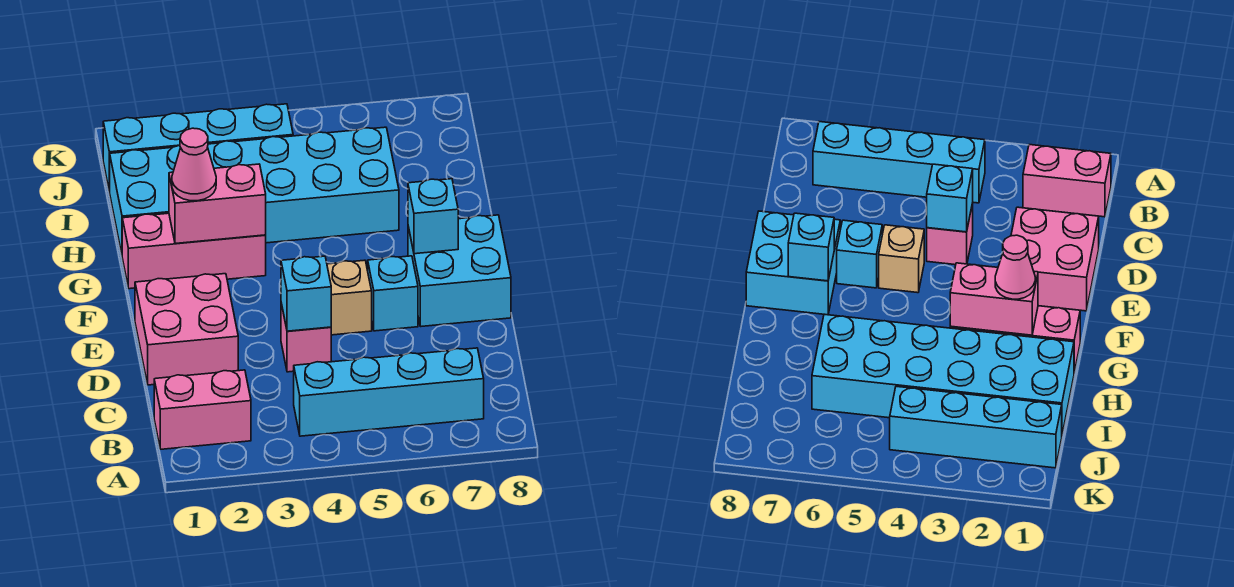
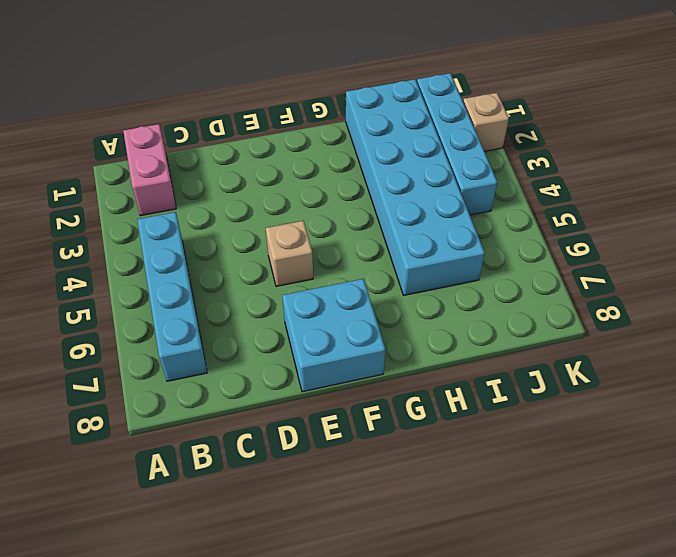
tan brick K2 level 1 -> none
none -> pink brick D1:E2 level 1
none -> pink brick D4 level 1
none -> cyan brick E6 level 1

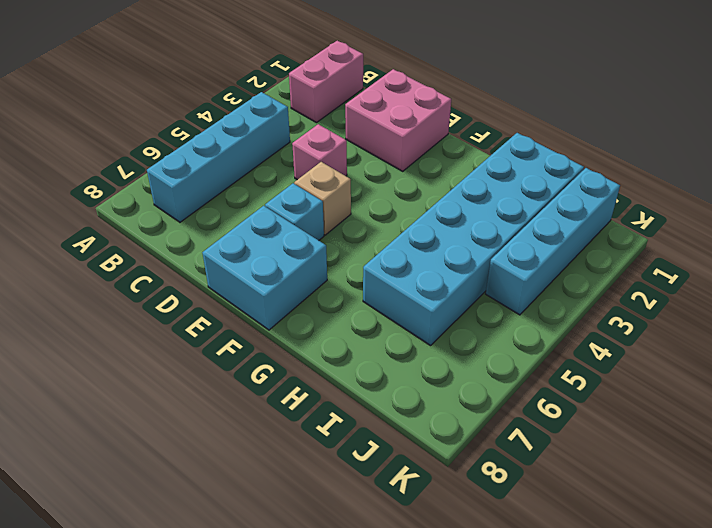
none -> pink brick G1:G3 level 1
none -> cyan brick D4 level 2
none -> cyan brick F7 level 2

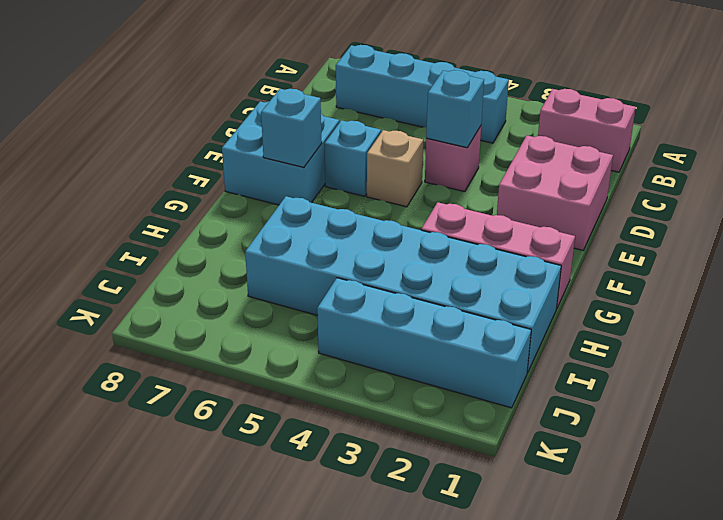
none -> pink brick G2:G3 level 2
none -> pink cone G2 level 3

